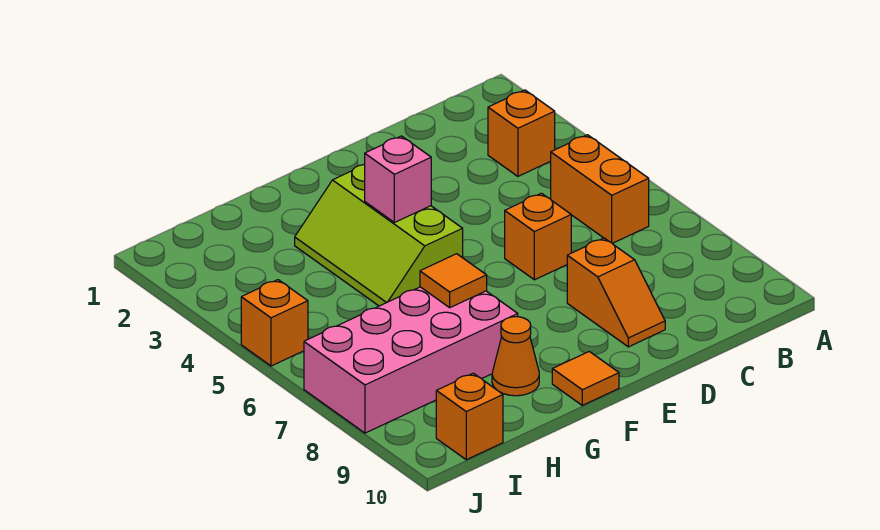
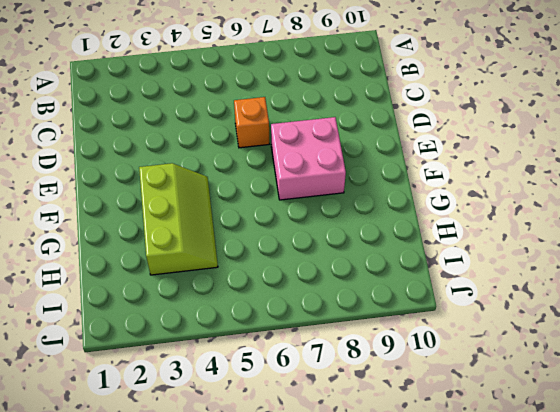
pink brick E7:F8 level 1 -> none
lime slope F3:H4 level 1 top 3 -> lime slope F3:G5 level 1 top F
none -> orange brick B3 level 1
none -> orange brick B5:B6 level 1
none -> orange slope D8:D9 level 1 top 8

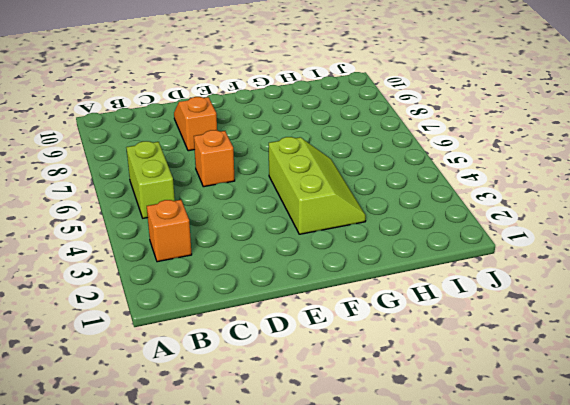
lime brick B5:B6 level 1 -> orange brick B5:B6 level 1
none -> orange tile F10 level 1
none -> pink brick G7:J8 level 1
none -> orange cone G9 level 1

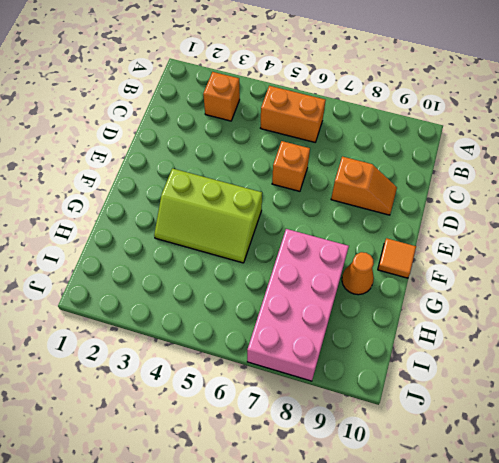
none -> orange brick I10 level 1
none -> orange brick J5 level 1
none -> pink brick F4 level 2

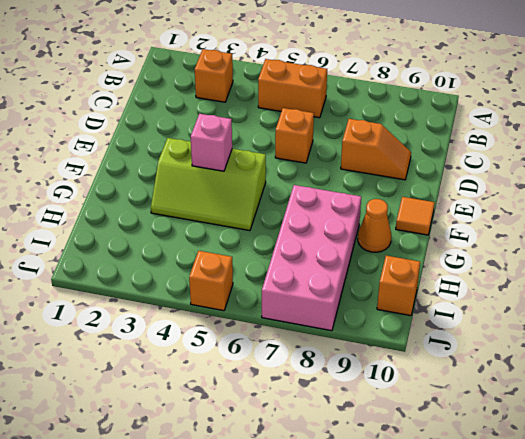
none -> orange tile G7 level 2

